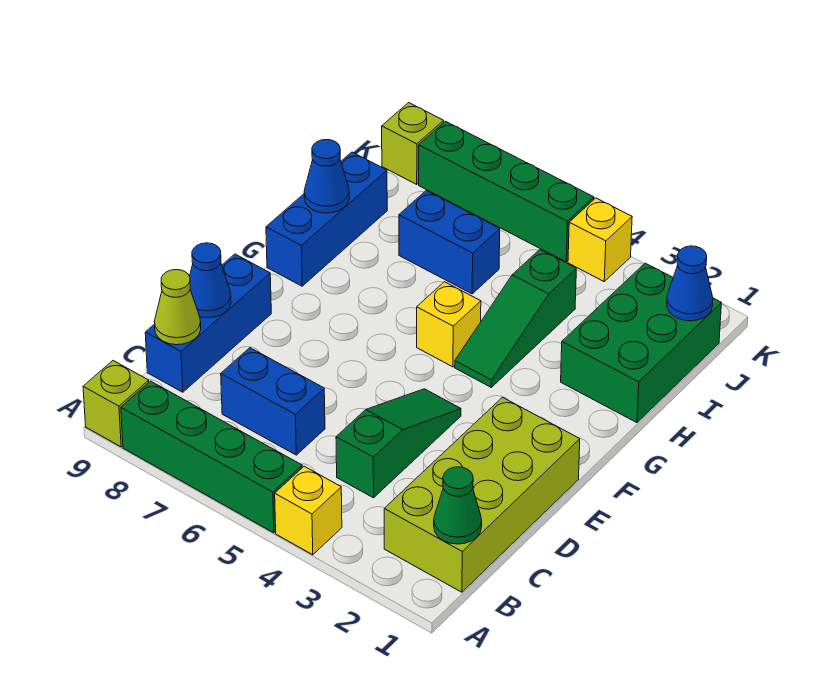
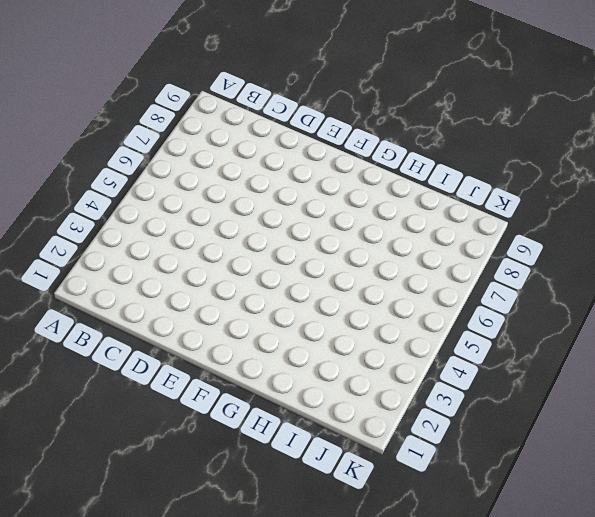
none -> yellow brick A4 level 1
none -> green brick A5:A8 level 1
none -> lime brick A9 level 1

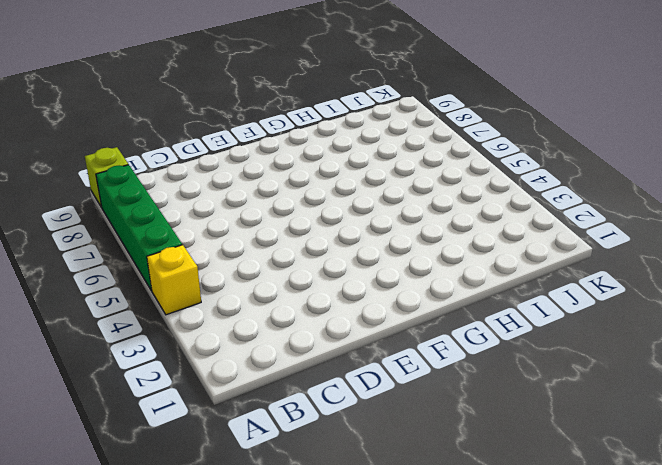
none -> lime brick B1:E2 level 1
none -> green slope C4:E4 level 1 top C
none -> blue brick C6:C7 level 1

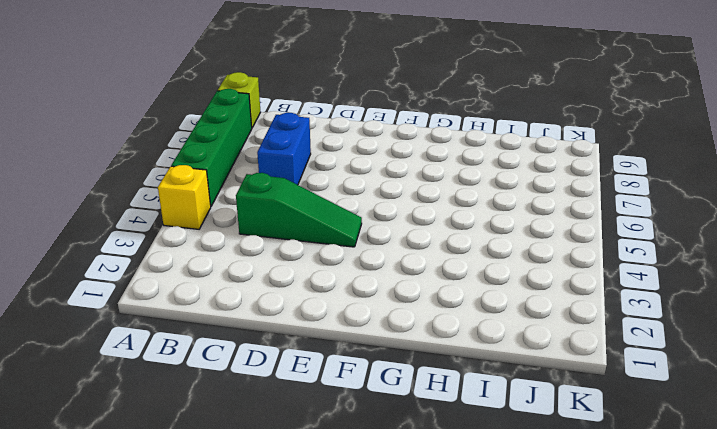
none -> lime brick B1:E2 level 1
none -> blue brick C9:E9 level 1
none -> green slope G4:I4 level 1 top I

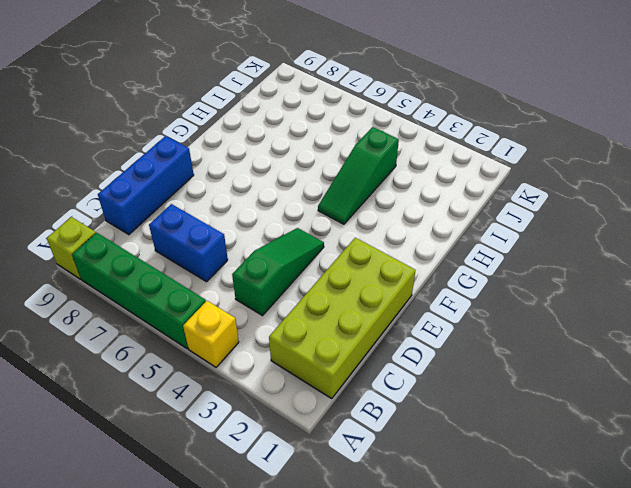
none -> yellow brick G5 level 1
none -> blue brick G9:I9 level 1
none -> green brick H1:J2 level 1

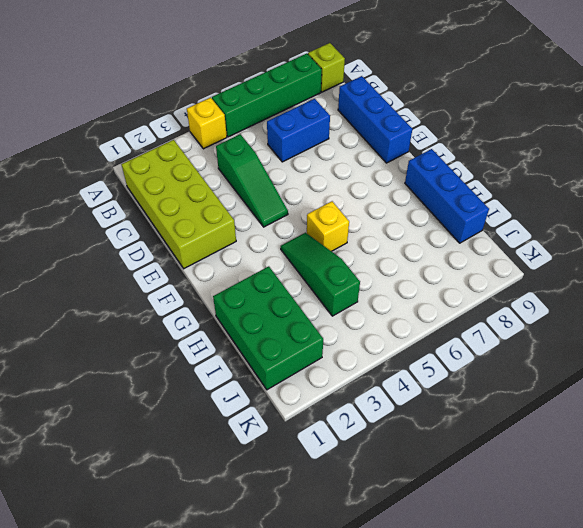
none -> blue brick I6:I7 level 1
none -> yellow brick K4 level 1
none -> green brick K5:K8 level 1

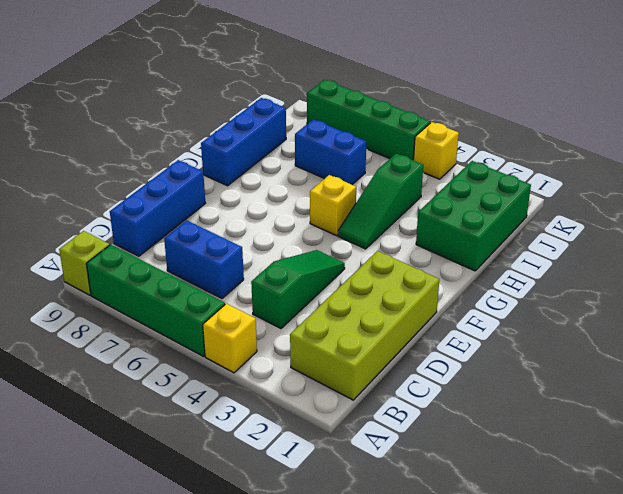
none -> lime brick K9 level 1
none -> green cone B1 level 2
none -> lime cone C9 level 2

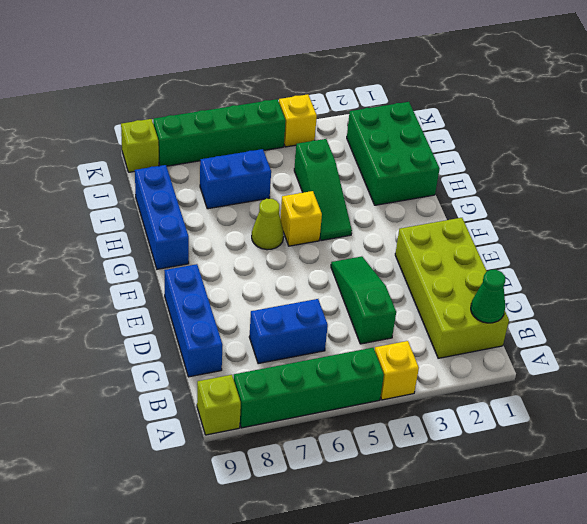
lime cone G6 level 1 -> lime cone C9 level 2
none -> blue cone D9 level 2
none -> blue cone H9 level 2
none -> blue cone J1 level 2

